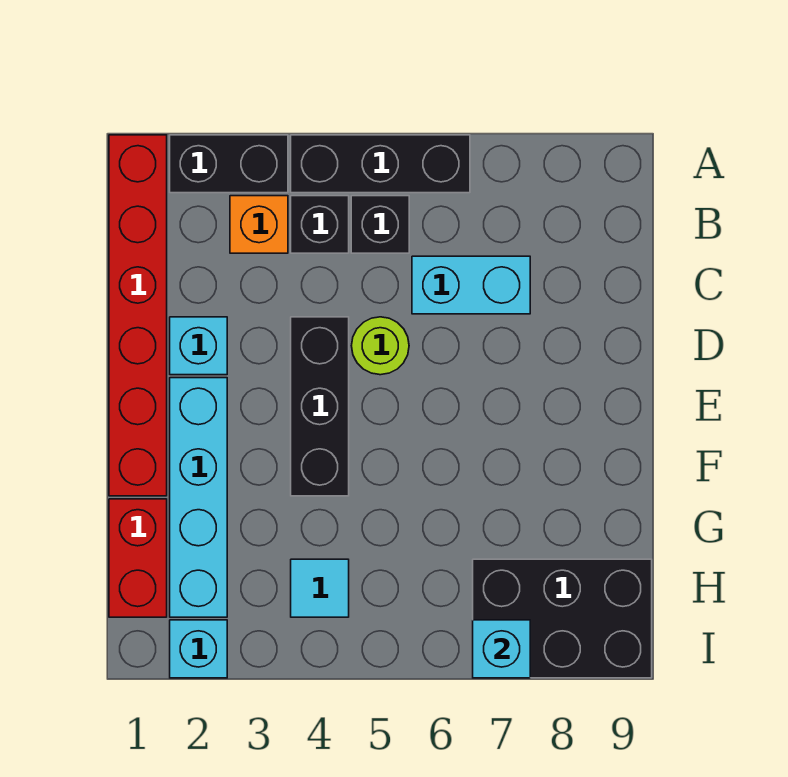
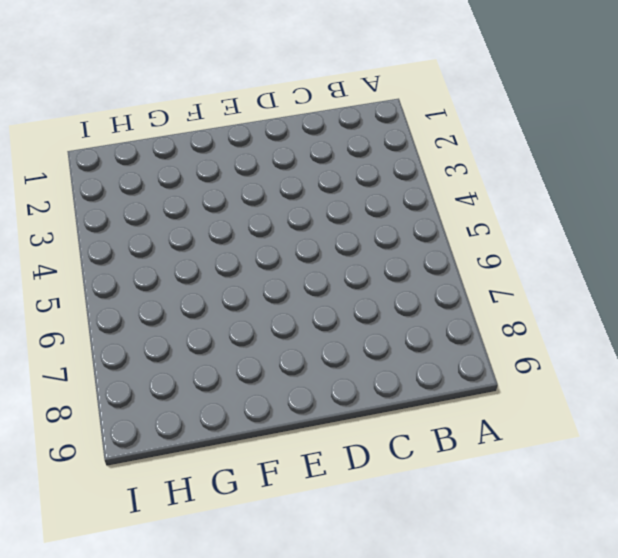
none -> red brick A1:F1 level 1
none -> black brick A2:A3 level 1
none -> black brick A4:A6 level 1

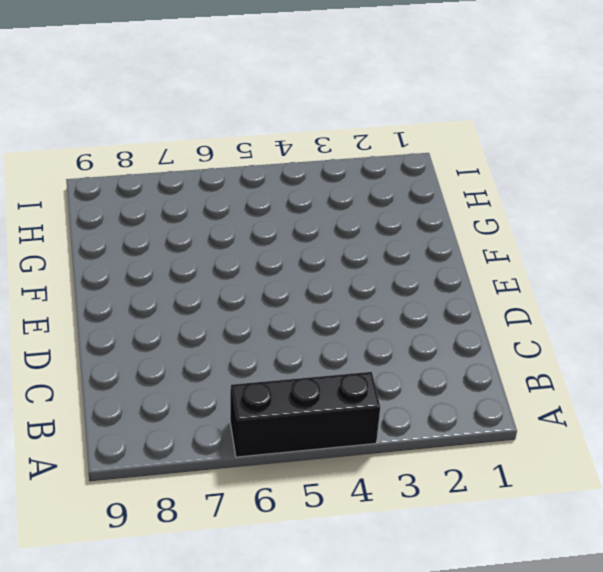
none -> red brick A1:F1 level 1
none -> black brick A2:A3 level 1
none -> orange brick B3 level 1

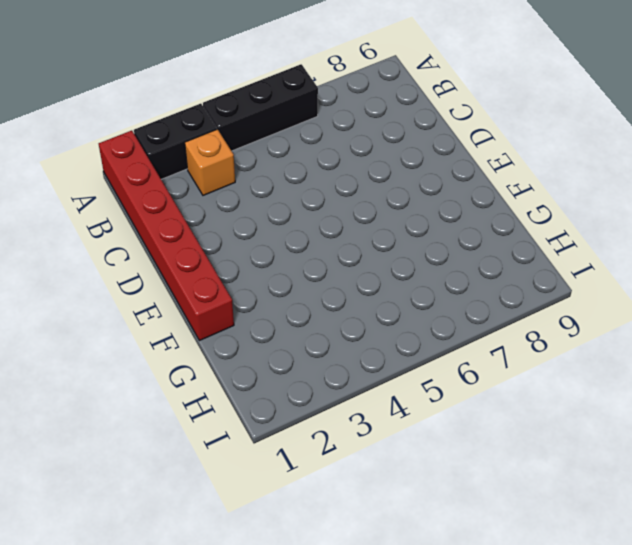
none -> black brick B4 level 1
none -> black brick B5 level 1
none -> cyan brick C6:C7 level 1

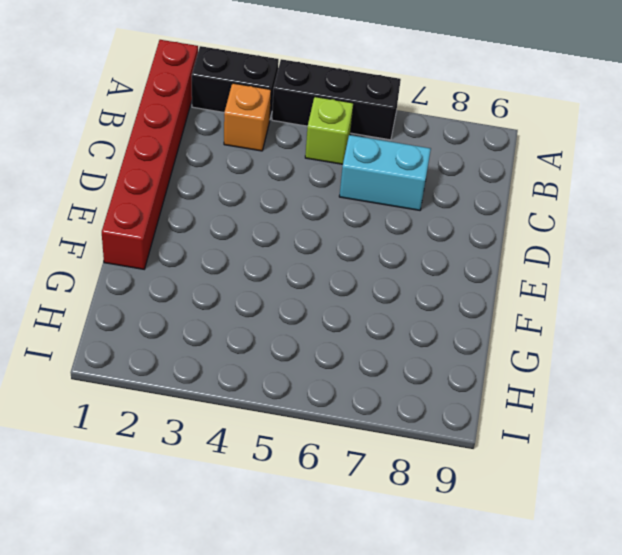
lime brick B5 level 1 -> black brick B5 level 1
none -> black brick B4 level 1
none -> cyan brick D2 level 1
none -> black brick D4:F4 level 1

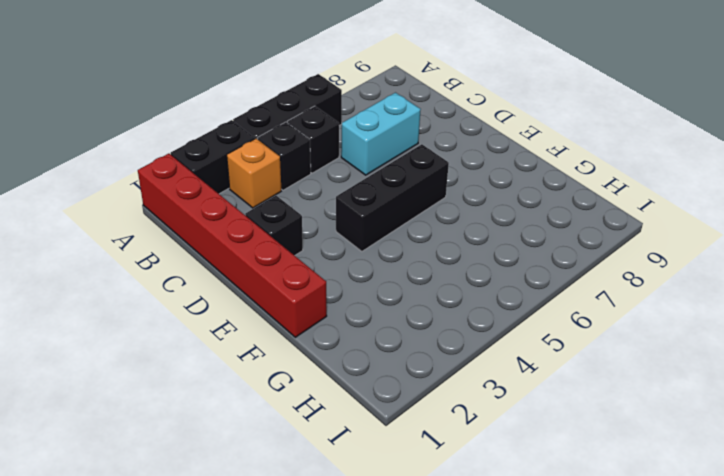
black brick D2 level 1 -> cyan brick D2 level 1
black brick E4:E6 level 1 -> black brick D4:F4 level 1
none -> lime round brick D5 level 1
none -> cyan brick E2:H2 level 1
none -> red brick G1:H1 level 1

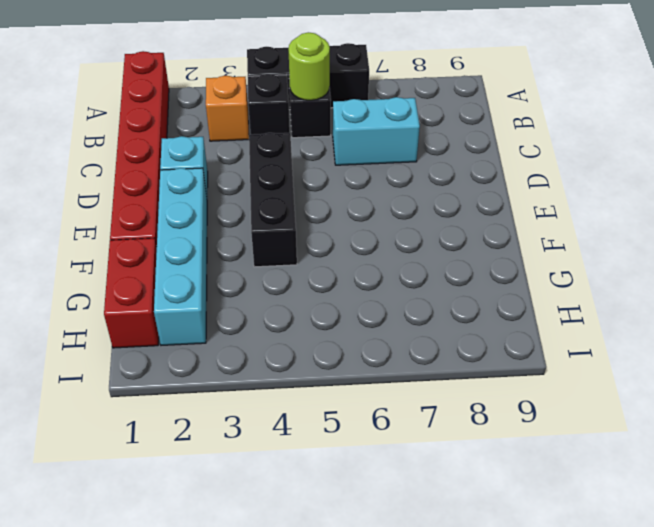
lime round brick B5 level 2 -> lime round brick D5 level 1
none -> black brick A2:A3 level 1
none -> cyan tile H4 level 1
none -> black brick H7:I9 level 1

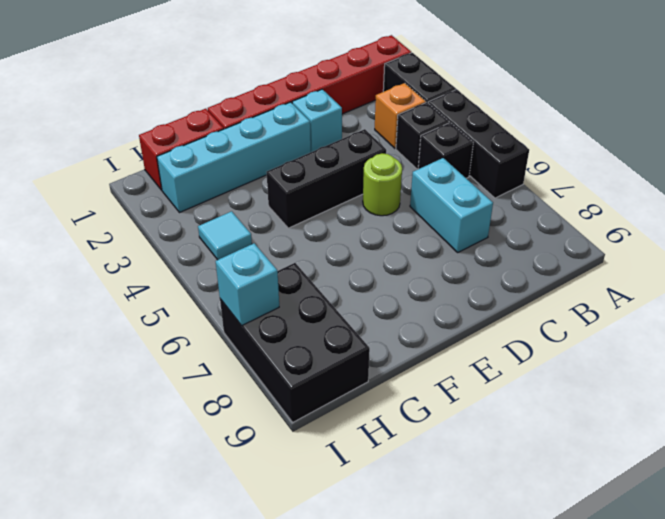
none -> cyan brick I2 level 1

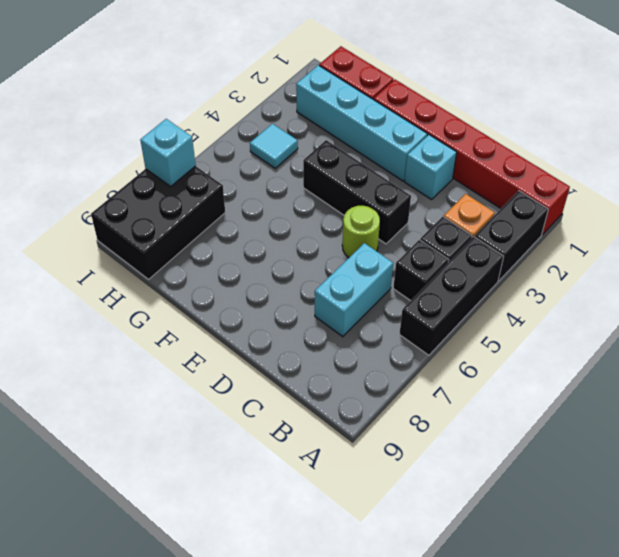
none -> cyan brick I2 level 1

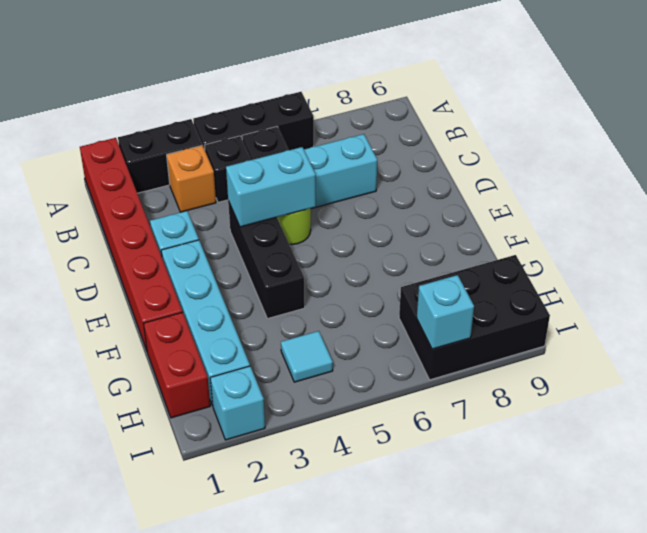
cyan brick D4:D5 level 2 -> none

